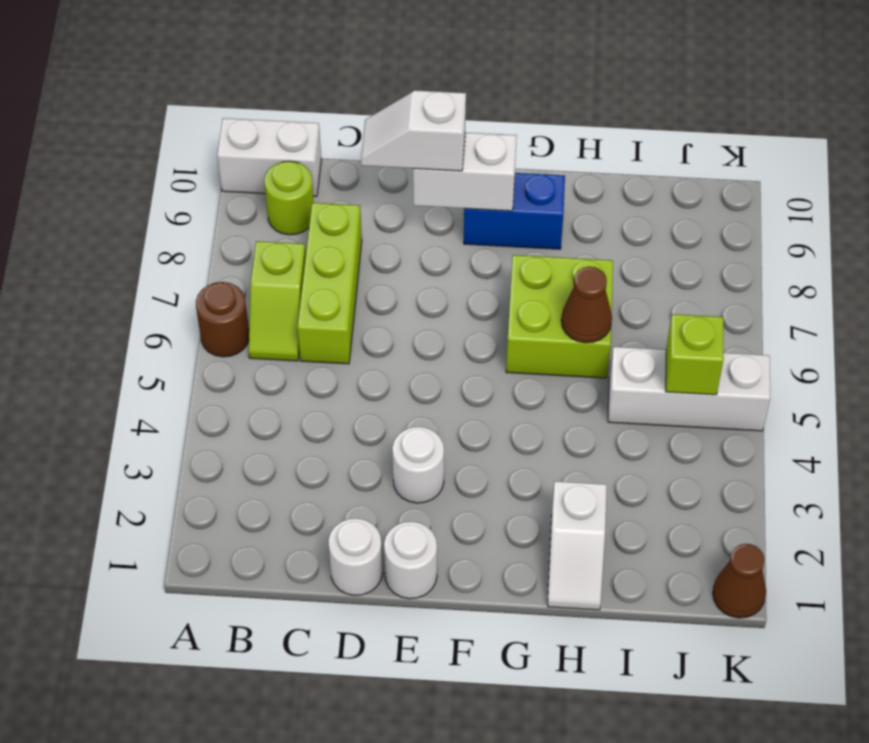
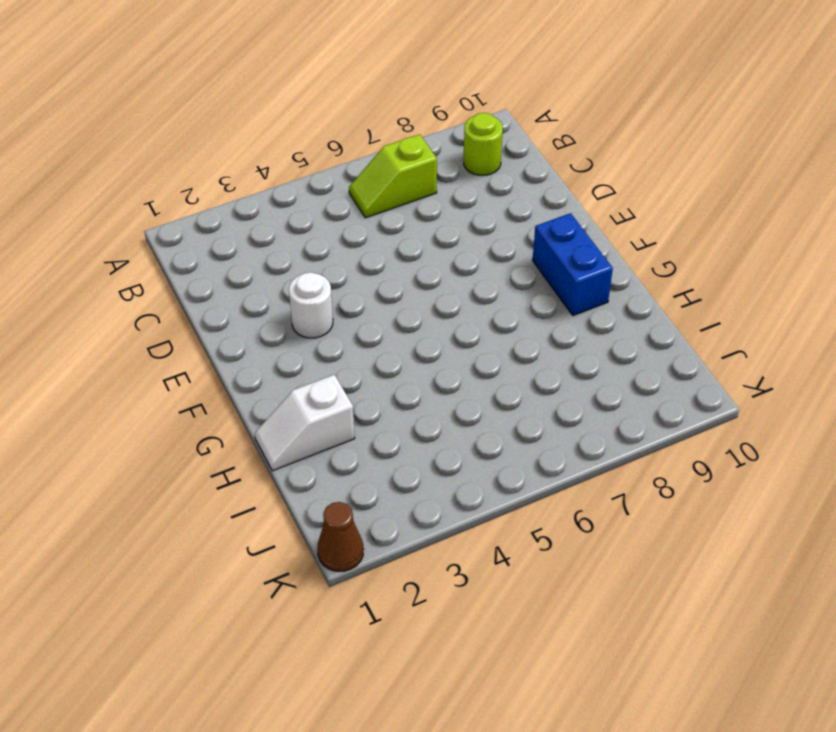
none -> brown round brick A6 level 1
none -> white brick A10:B10 level 1
none -> lime brick C6:C8 level 1

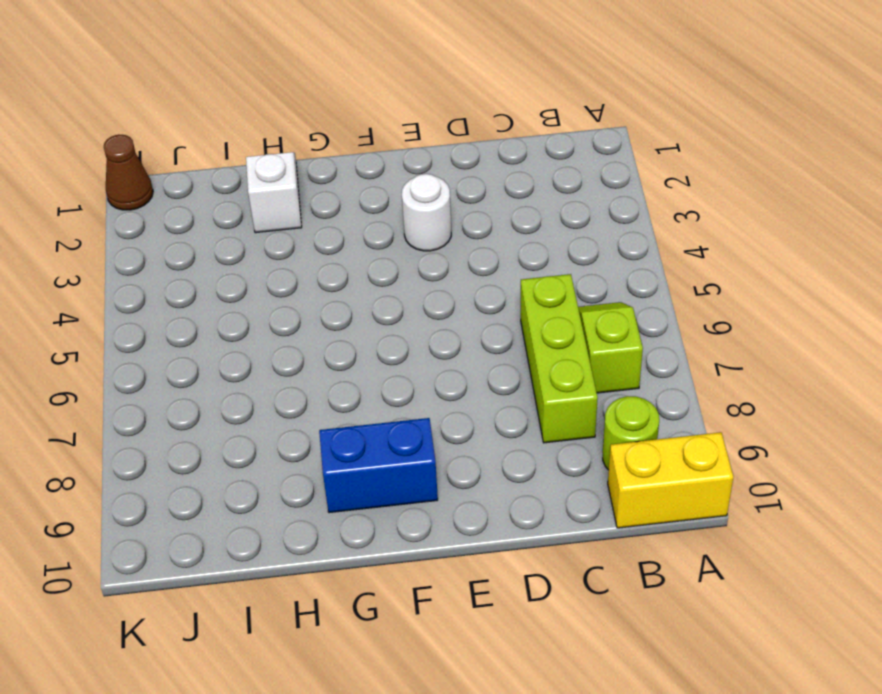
yellow brick A10:B10 level 1 -> white brick A10:B10 level 1
none -> brown round brick A6 level 1
none -> white round brick D1 level 1
none -> white round brick E1 level 1

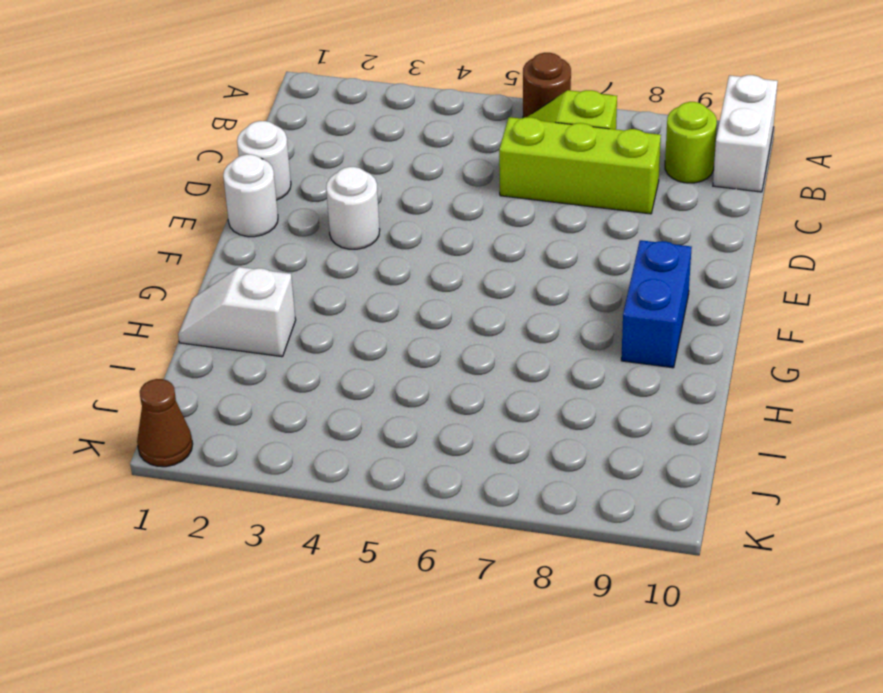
none -> lime brick G6:H7 level 1
none -> white brick I5:K5 level 1
none -> white brick E9:F9 level 2

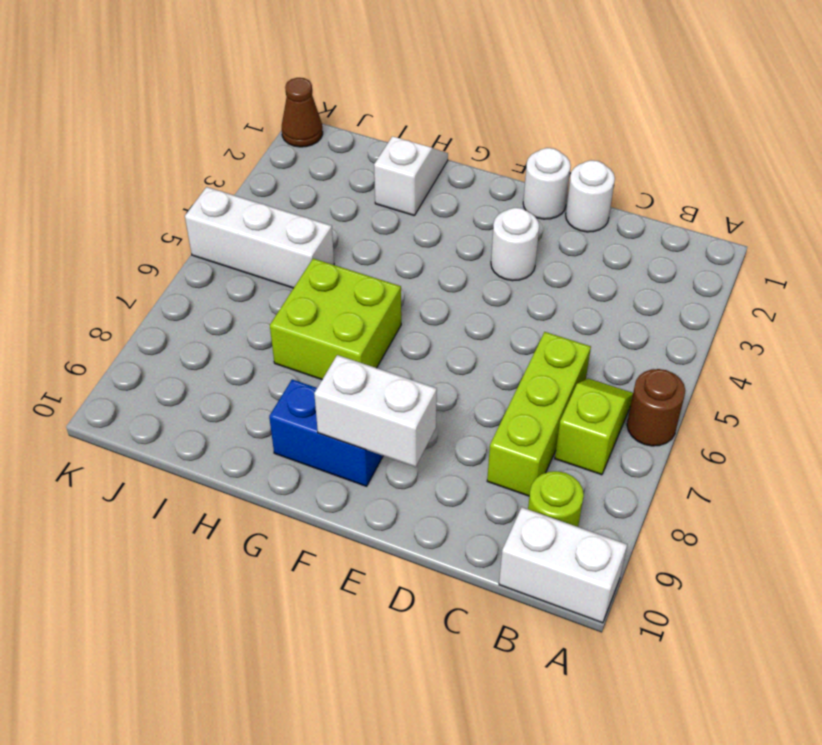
none -> brown cone H6 level 2
none -> lime brick J5 level 2
none -> white slope D9:E9 level 3 top E

